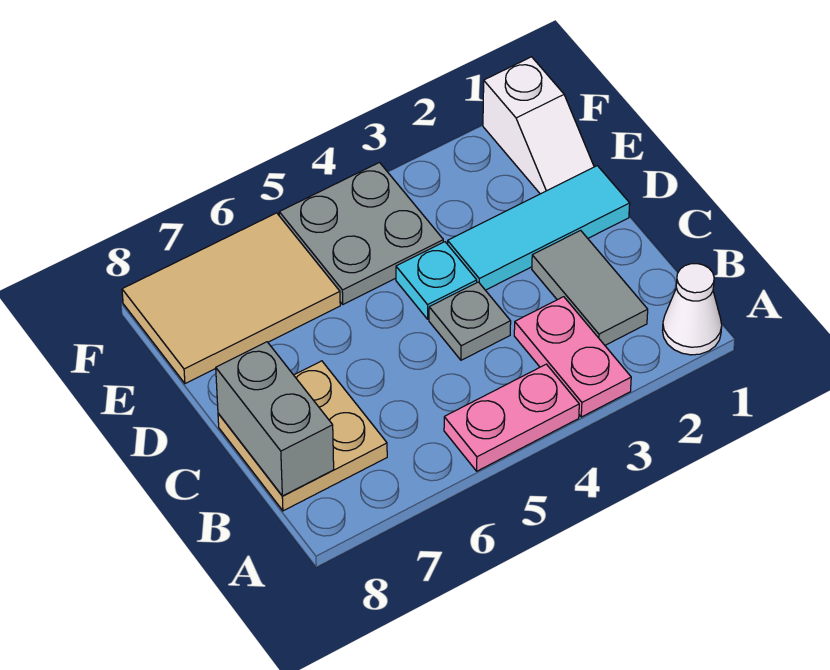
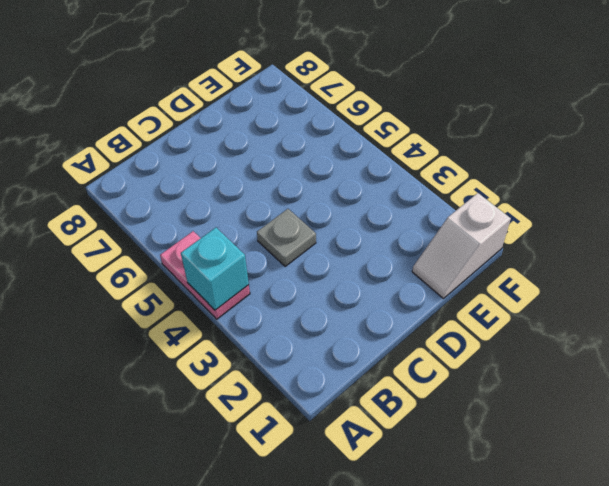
cyan brick A4 level 2 -> none
none -> white cone A1 level 1
none -> pink plate A3:B3 level 1
none -> grey tile B2:C2 level 1

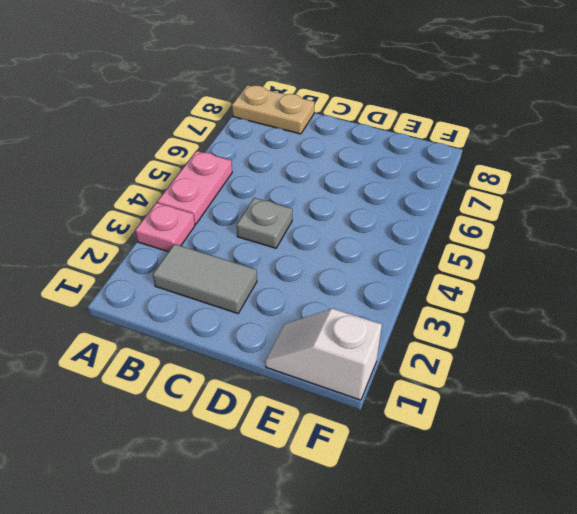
pink plate A3 level 1 -> pink plate A3:B3 level 1
tan plate A8:B8 level 1 -> tan plate B7:C8 level 1
none -> white cone A1 level 1
none -> cyan tile D1:D3 level 1
none -> cyan plate D4 level 1

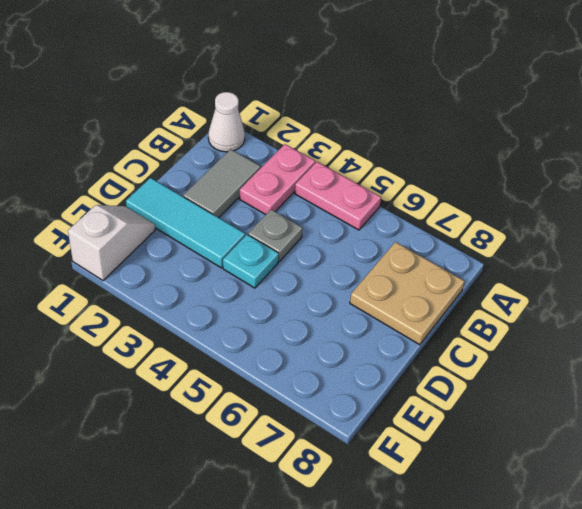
none -> grey plate E4:F5 level 1
none -> tan tile E6:F8 level 1
none -> grey brick B8:C8 level 2

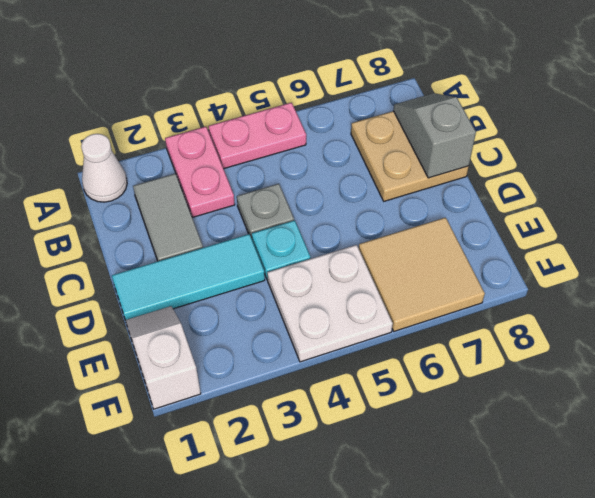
grey slope B8:C8 level 2 top C -> grey brick B8:C8 level 2
white plate E4:F5 level 1 -> grey plate E4:F5 level 1
tan tile E6:F7 level 1 -> tan tile E6:F8 level 1

